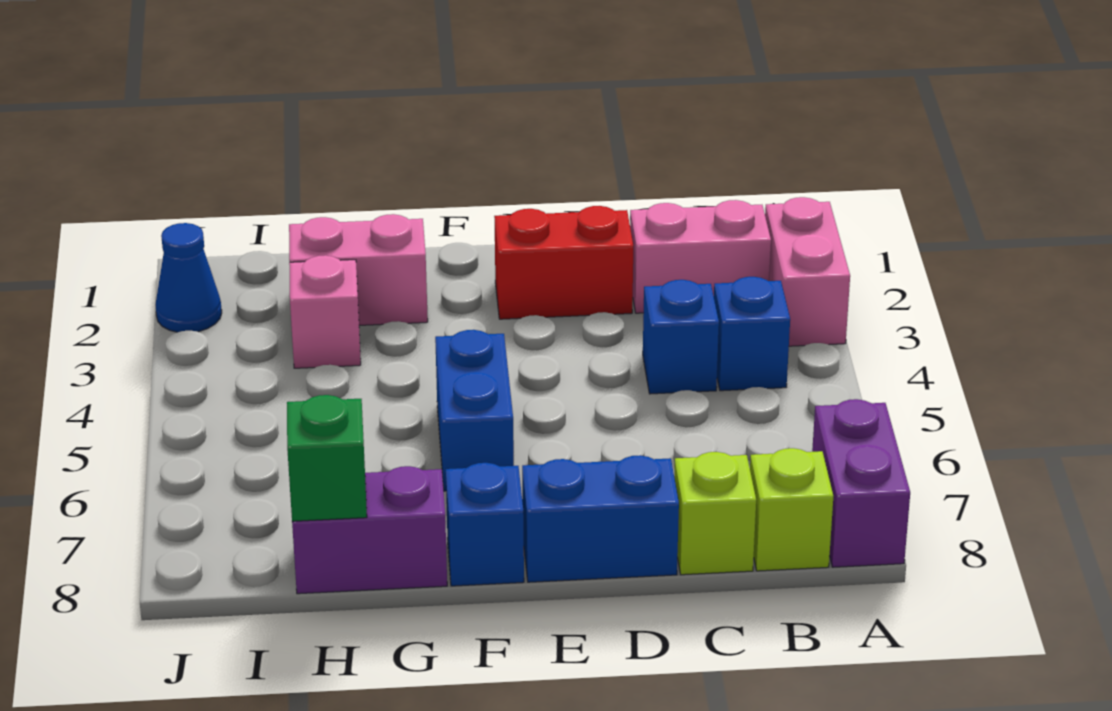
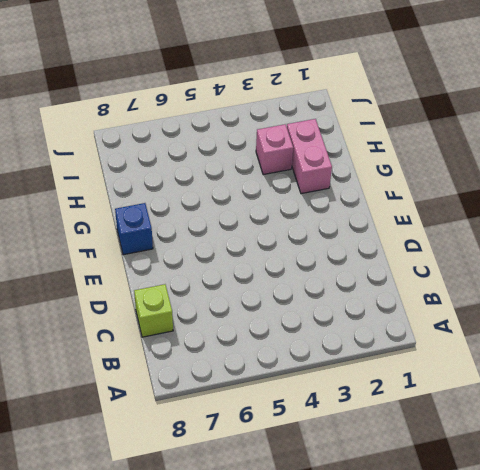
none -> pink brick A2:A3 level 1
none -> purple brick A7:A8 level 1
none -> pink brick B2:C2 level 1

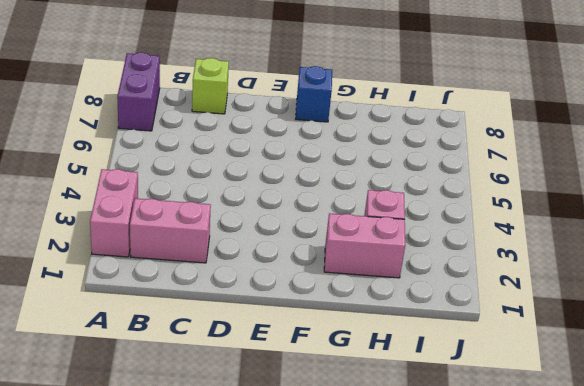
none -> blue brick B4 level 1
none -> lime brick B8 level 1
none -> blue brick C4 level 1

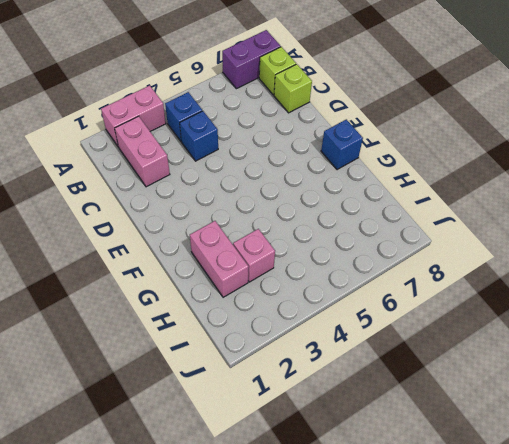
none -> red brick D2:E2 level 1
none -> blue brick D8:E8 level 1
none -> blue brick F5:F6 level 1

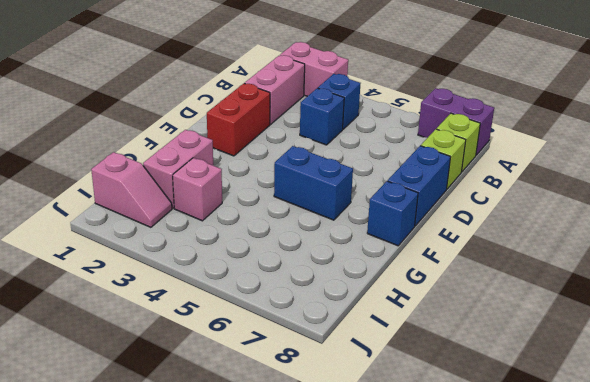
pink slope I1:I2 level 1 top 1 -> none
none -> purple brick G8:H8 level 1
none -> blue cone J2 level 1
none -> green brick H8 level 2

